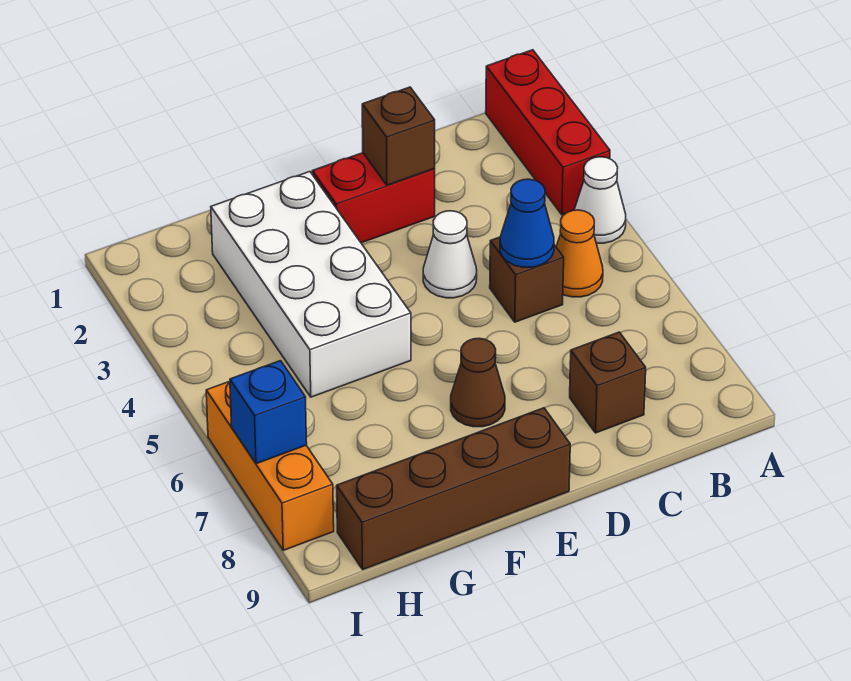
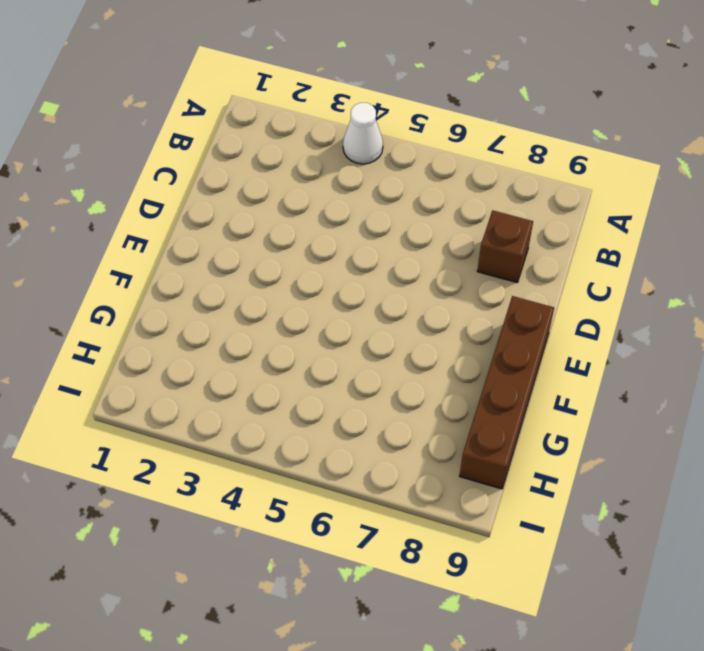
none -> red brick A1:A3 level 1
none -> orange cone B5 level 1
none -> brown brick C5 level 1

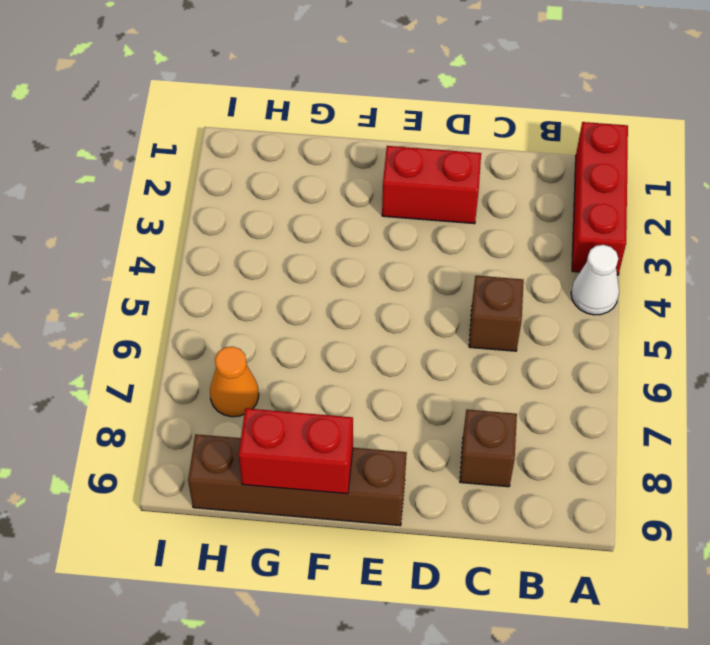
red brick F9:G9 level 2 -> none
orange cone H7 level 1 -> orange cone B5 level 1
none -> white cone D4 level 1
none -> brown cone E7 level 1
none -> white brick F2:G5 level 1

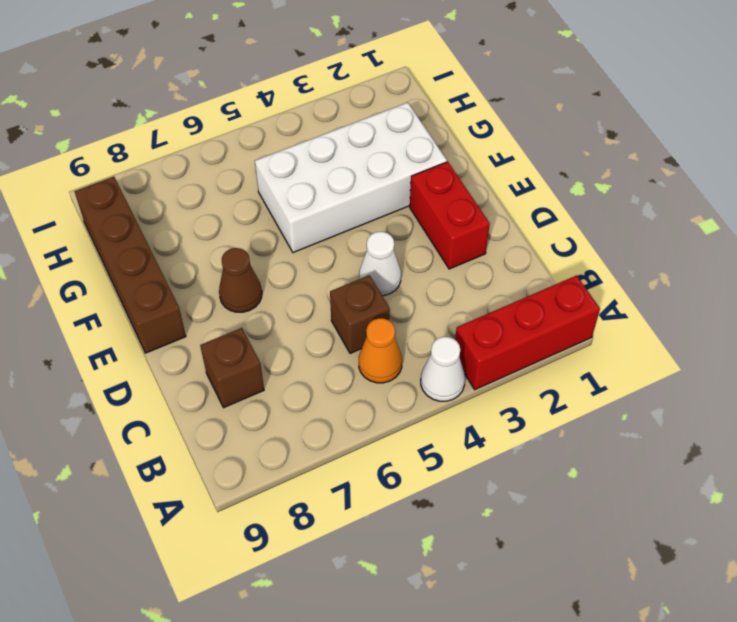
none -> orange brick I6:I8 level 1
none -> blue cone C5 level 2
none -> brown brick D2 level 2

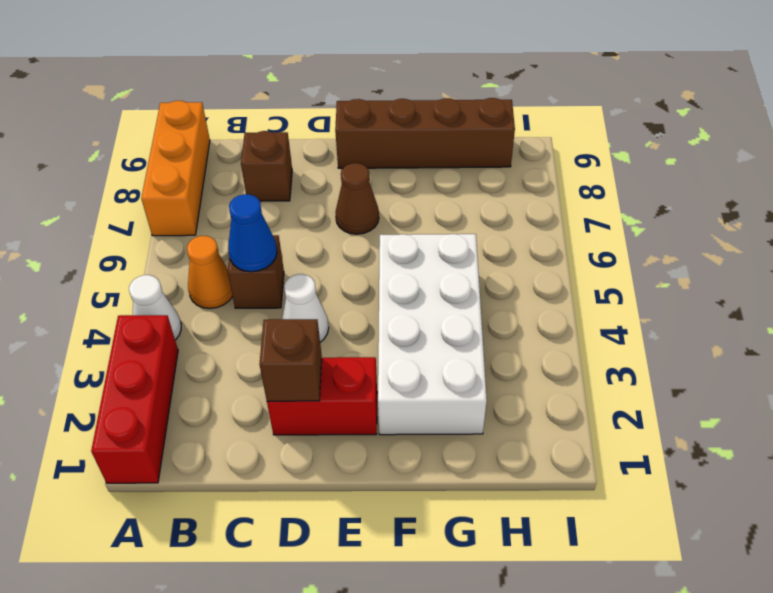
orange brick A7:A9 level 1 -> orange brick I6:I8 level 1
none -> blue brick I7 level 2

